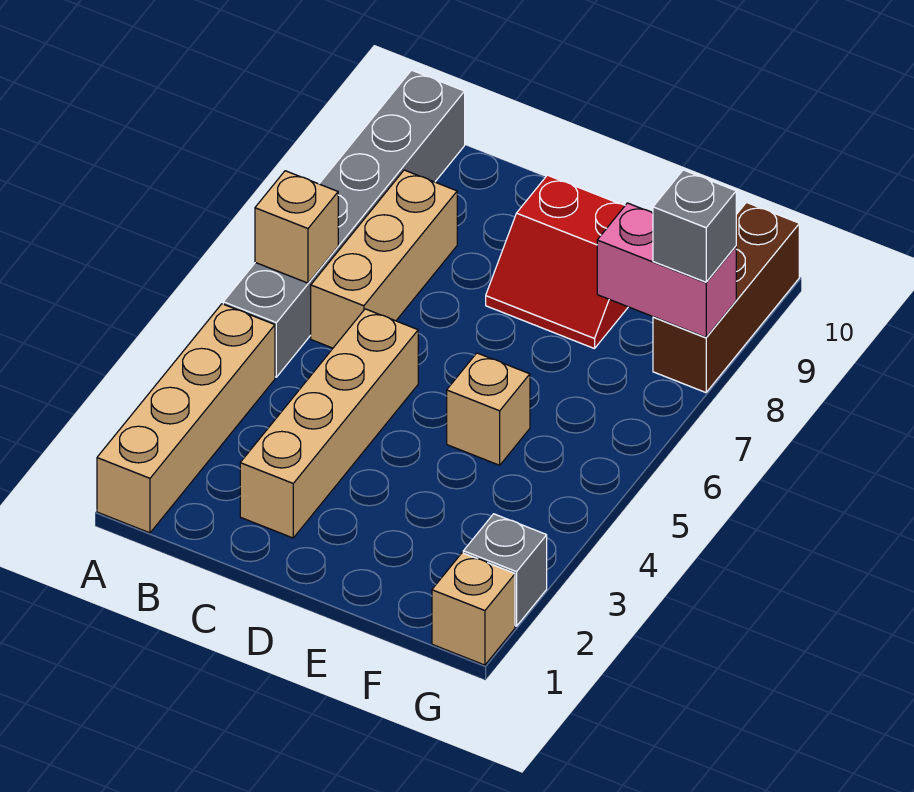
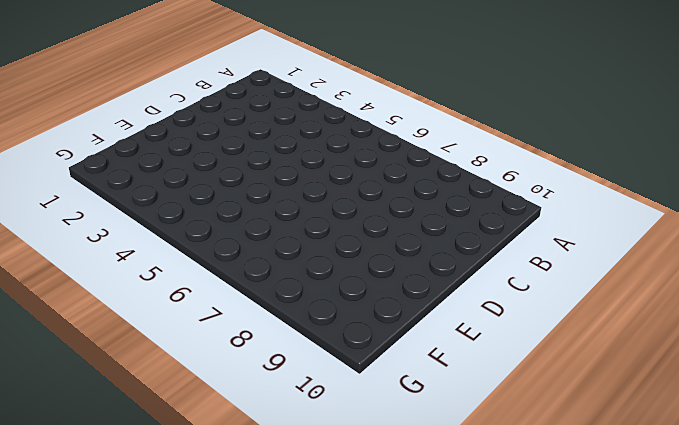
none -> tan brick A1:A4 level 1
none -> grey brick A5:A10 level 1
none -> tan brick B6:B8 level 1

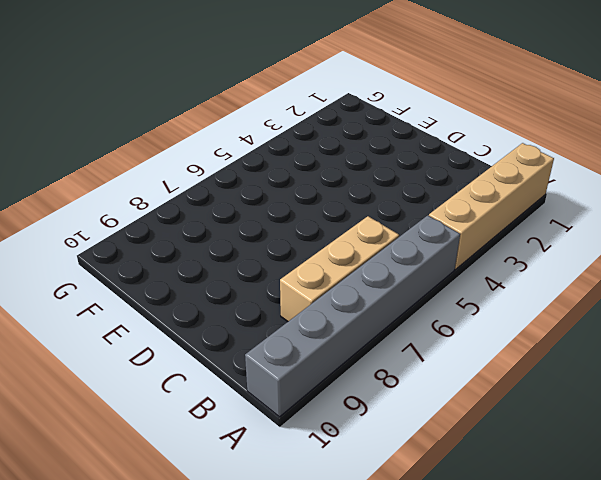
none -> tan brick C2:C5 level 1
none -> red slope D8:E9 level 1 top 9
none -> tan brick E5 level 1

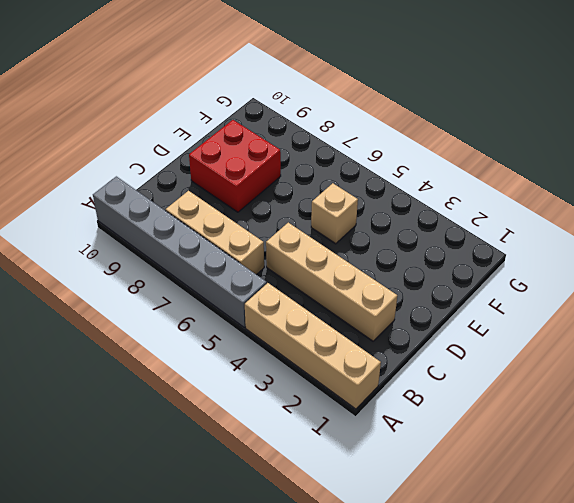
red brick D8:E9 level 1 -> red slope D8:E9 level 1 top 9
none -> tan brick G1 level 1
none -> grey brick G2 level 1
none -> brown brick G8:G10 level 1

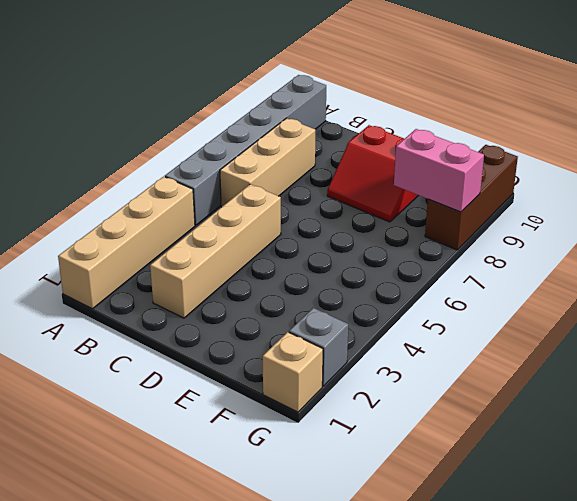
none -> tan brick E5 level 1
none -> tan brick A6 level 2
none -> grey brick G8 level 3

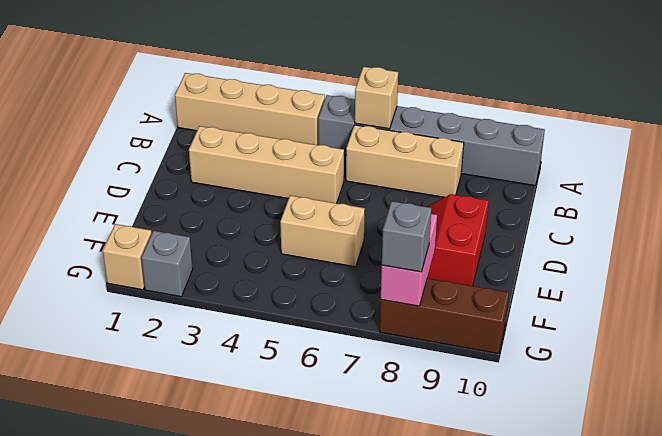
tan brick E5:E6 level 1 -> tan brick E5 level 1

